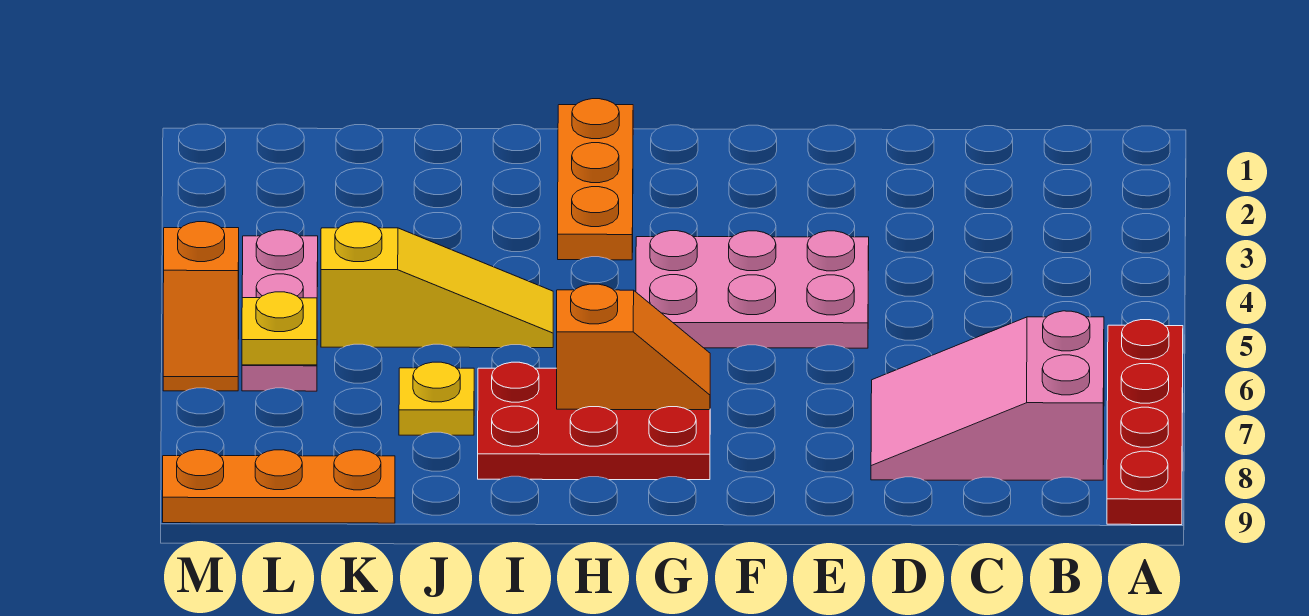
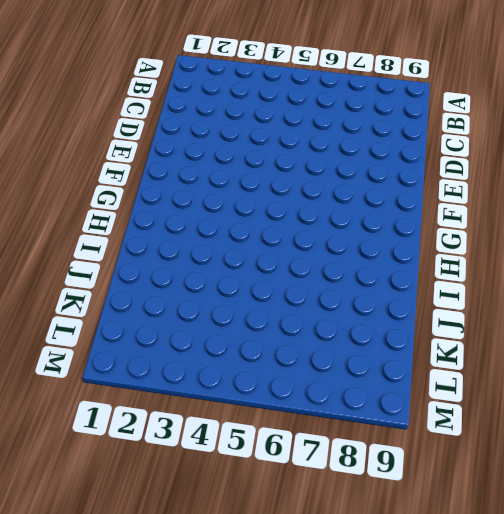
none -> red plate A6:A9 level 1
none -> pink slope B7:D8 level 1 top B
none -> pink plate E4:G5 level 1

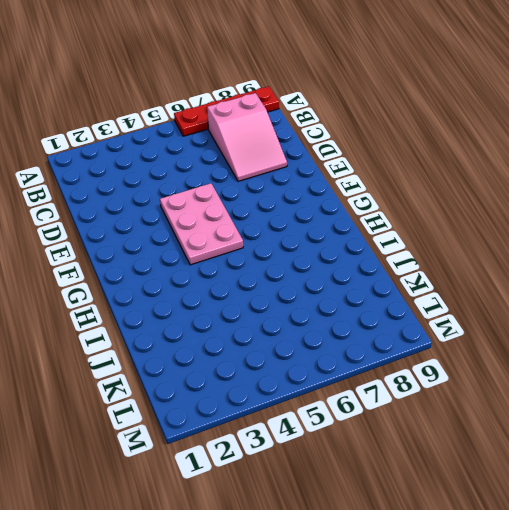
none -> red plate G7:I8 level 1
none -> orange plate H1:H3 level 1
none -> yellow slope I5:K5 level 1 top K

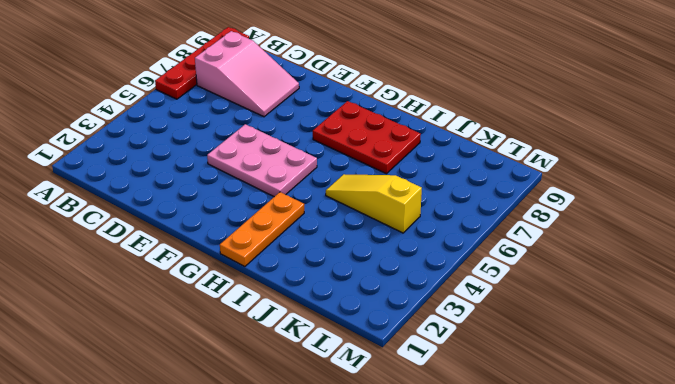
none -> yellow plate J7 level 1
none -> orange plate K9:M9 level 1
none -> pink plate L4:L6 level 1

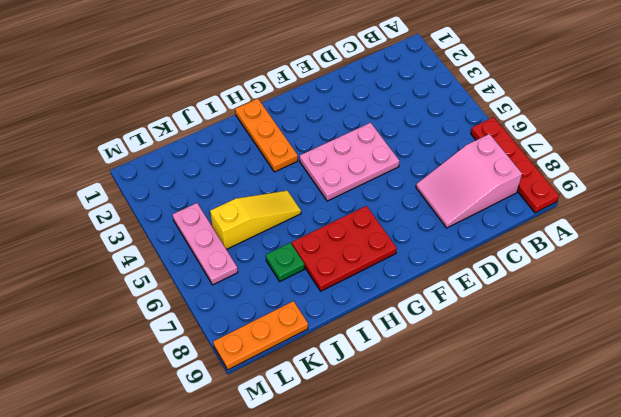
green plate J7 level 1 -> yellow plate J7 level 1
none -> orange slope M5:M6 level 1 top 5
none -> orange slope G7:H7 level 2 top H
none -> yellow plate L6 level 2

